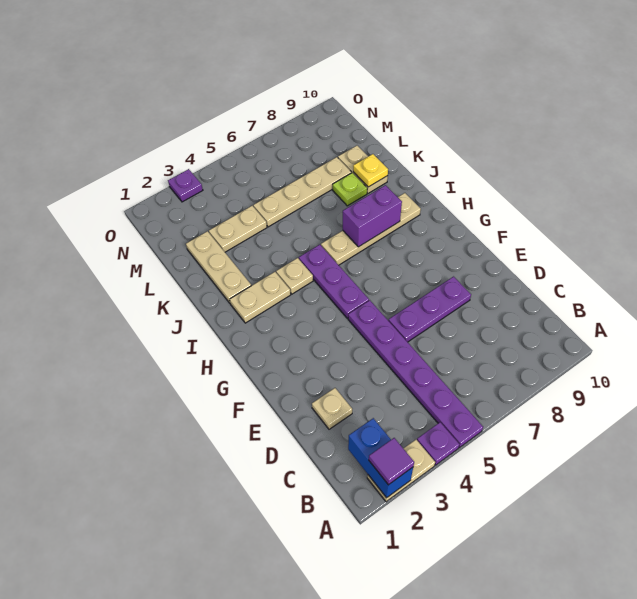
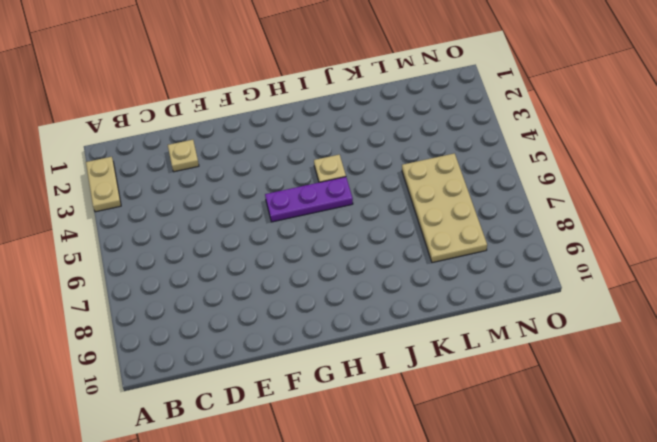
tan plate L5:M8 level 1 -> tan plate L5:L8 level 1
none -> purple plate A4 level 1
none -> purple plate A5:F5 level 1
none -> purple plate E6:E8 level 1

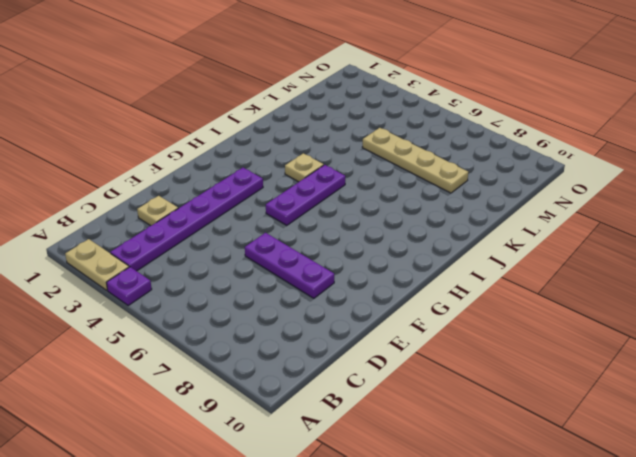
purple plate B3:G3 level 1 -> purple plate A5:F5 level 1
none -> tan plate I2:I3 level 1
none -> tan plate I6:I9 level 1
none -> tan plate J2:L2 level 1

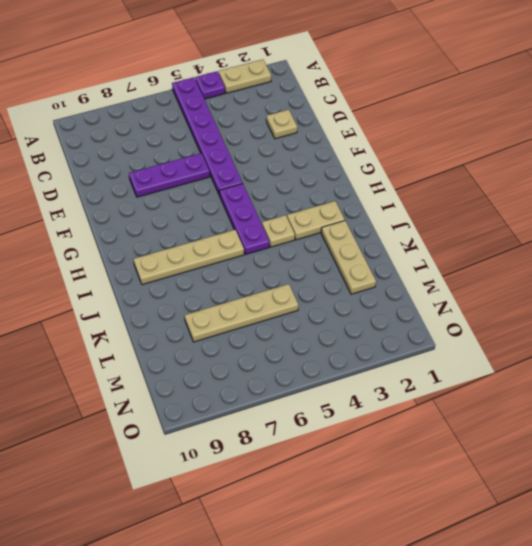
none -> lime plate K8 level 1
none -> tan plate K9:L9 level 1
none -> tan plate L3:L4 level 1

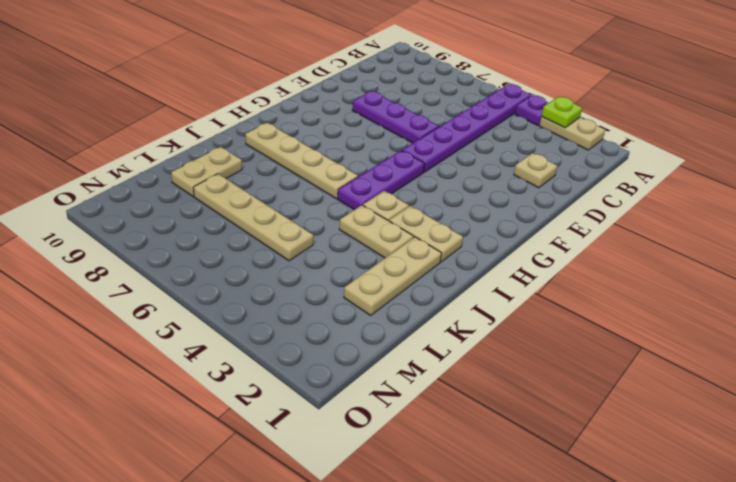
lime plate A3 level 2 -> lime plate K8 level 1
tan plate J3:J4 level 1 -> tan plate L3:L4 level 1
none -> purple plate O3 level 1
none -> blue brick A2:B2 level 2
none -> purple brick I7:I8 level 2

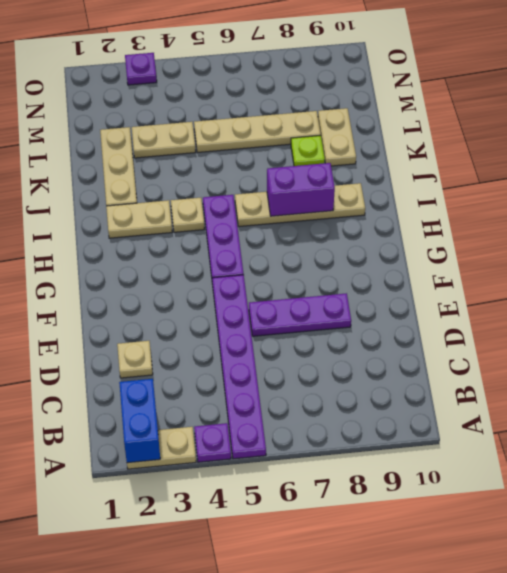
none -> yellow plate K9 level 2
none -> purple tile A2 level 3

